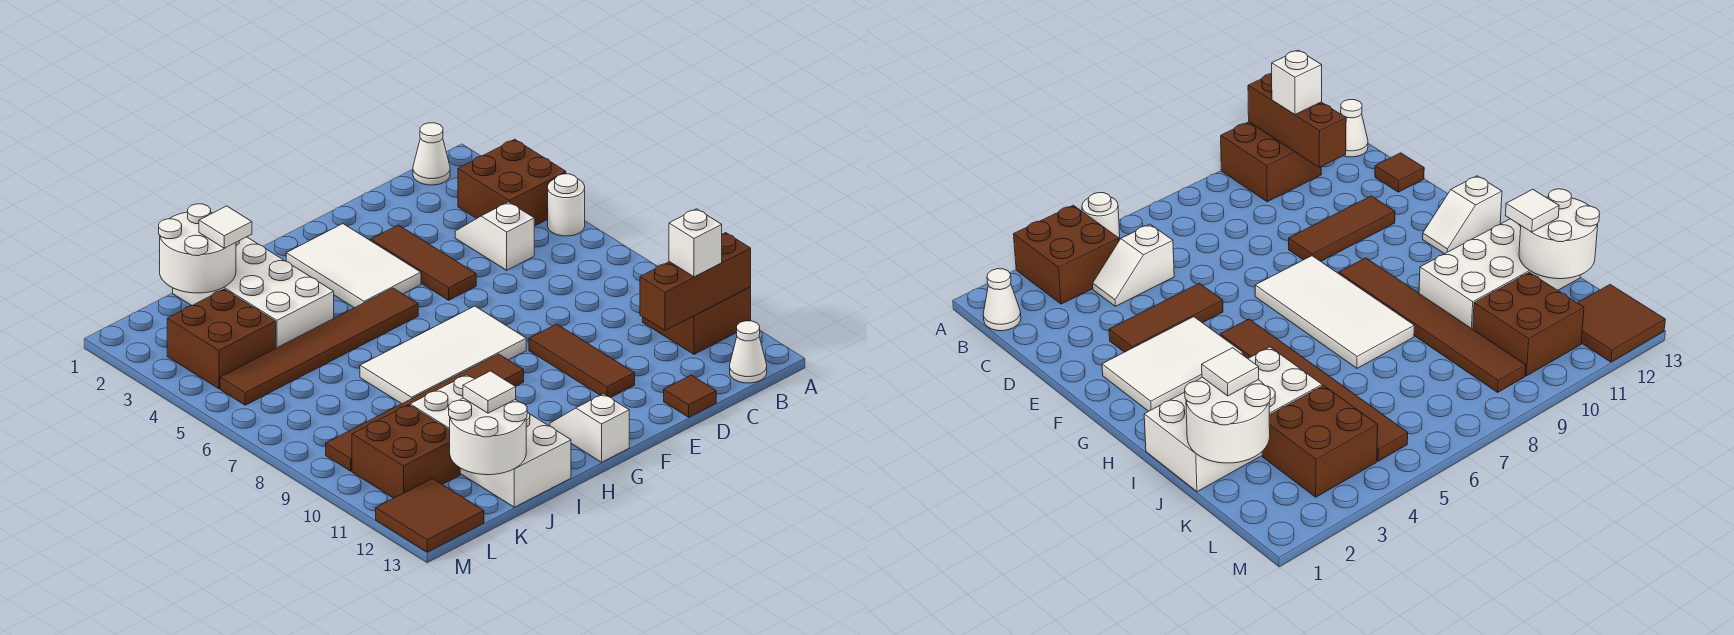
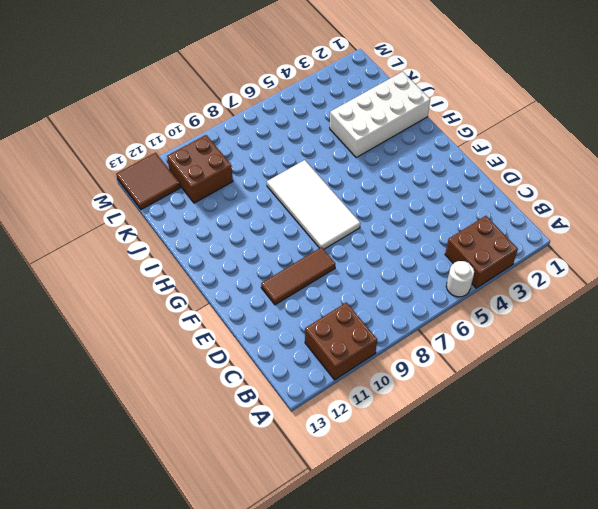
none -> white cone B1 level 1
none -> white cone B13 level 1
none -> white slope C4:C5 level 1 top 5

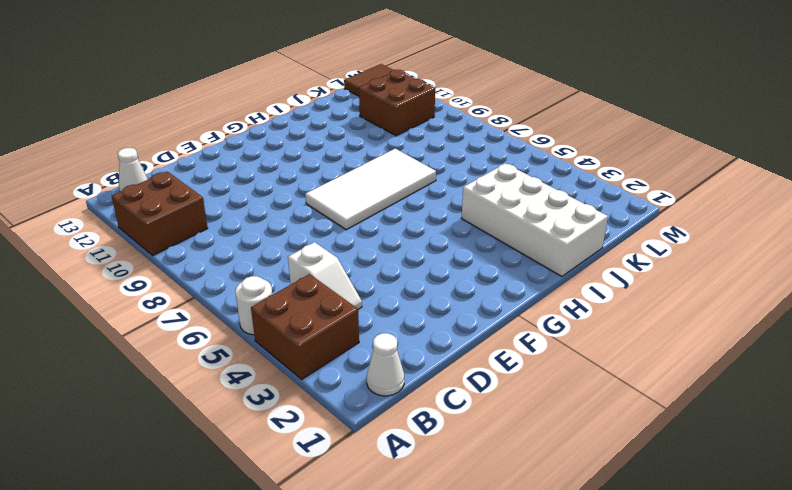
none -> brown tile D13 level 1
none -> brown tile E3:E5 level 1
none -> brown tile E9:E11 level 1

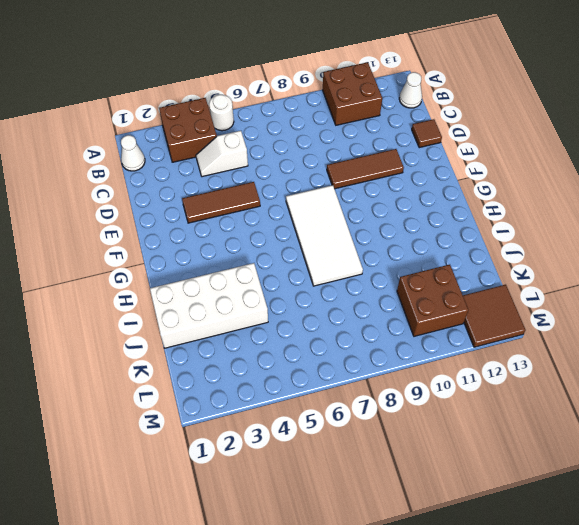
none -> white tile F2:G4 level 1
none -> brown tile G5:L5 level 1
none -> brown tile G9:L9 level 1

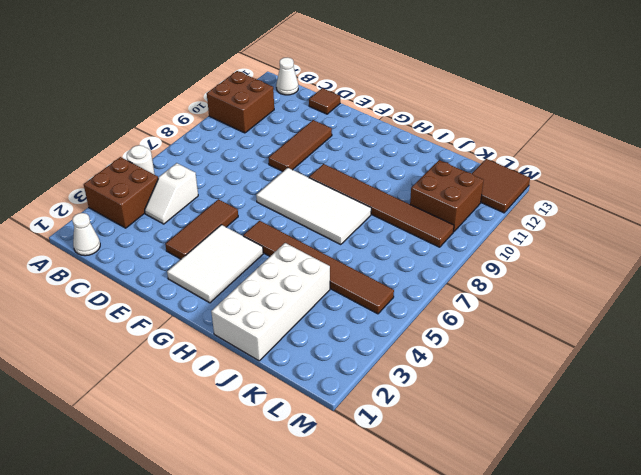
none -> white slope G12:G13 level 1 top 13
none -> white brick I10:J13 level 1
none -> brown brick K3:L4 level 1

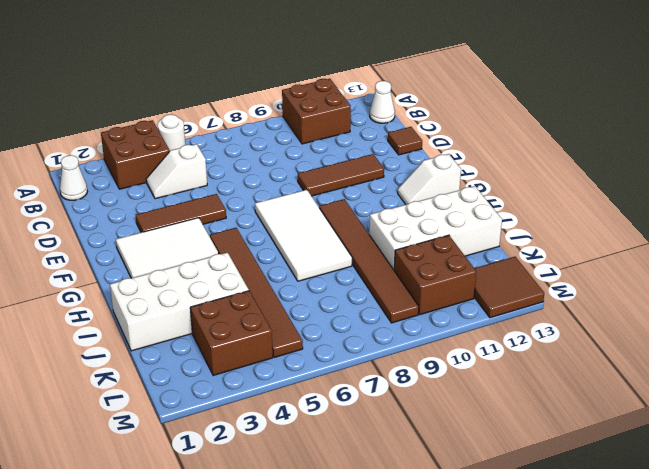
none -> brown brick A11:C11 level 2
none -> white round brick J1:K2 level 2
none -> white round brick J12:K13 level 2

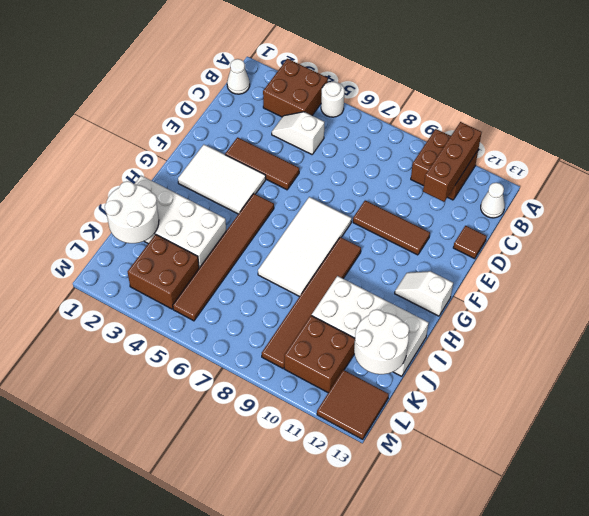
none -> white brick B11 level 3
none -> white tile J2 level 3
none -> white tile J12 level 3

